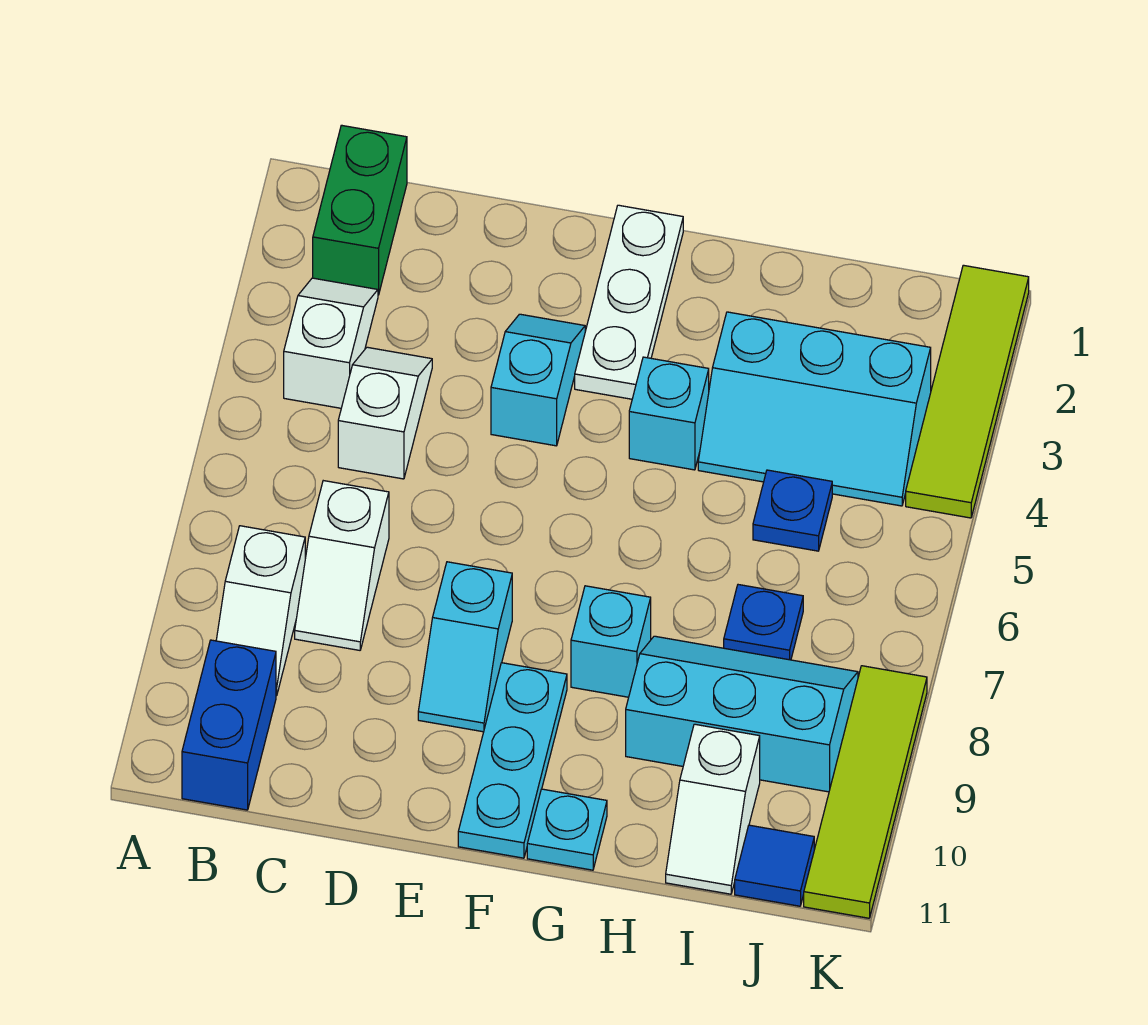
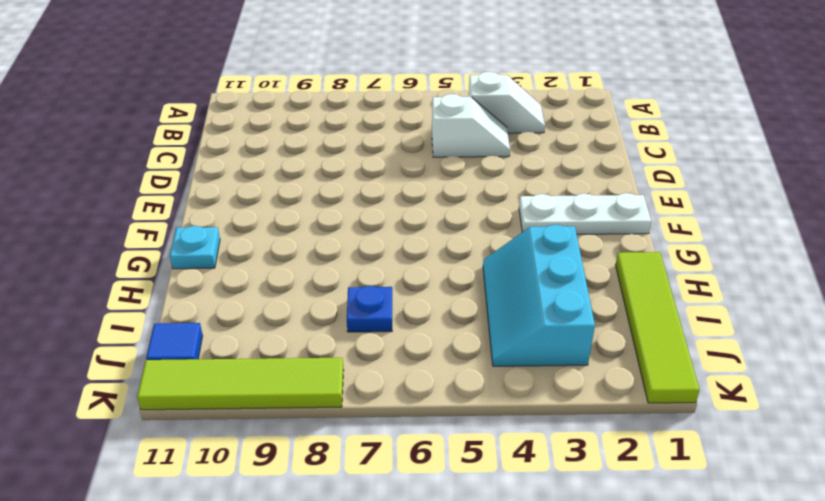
lime tile H1:K1 level 1 -> lime tile K1:K4 level 1
none -> green brick B1:B2 level 1
none -> white slope B8:B9 level 1 top 8
none -> blue brick B10:B11 level 1

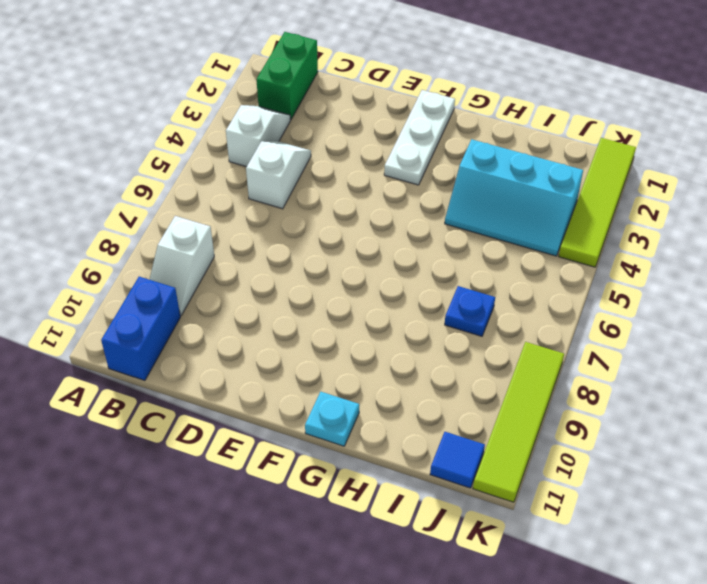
none -> white slope C7:C8 level 1 top 7
none -> cyan slope E3:E4 level 1 top 4
none -> cyan slope E8:E9 level 1 top 8

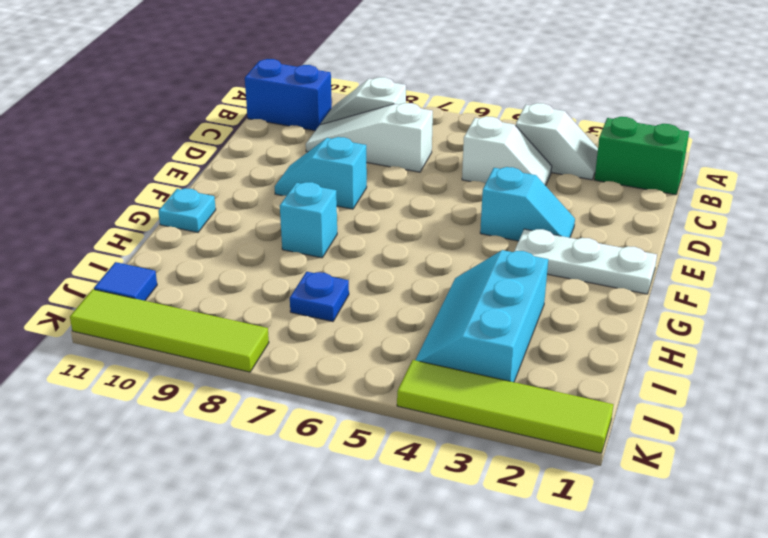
white slope C7:C9 level 1 top 7 -> white slope C7:C8 level 1 top 7
none -> cyan plate F9:F11 level 1
none -> cyan brick G4 level 1
none -> cyan slope H8:J9 level 1 top 9

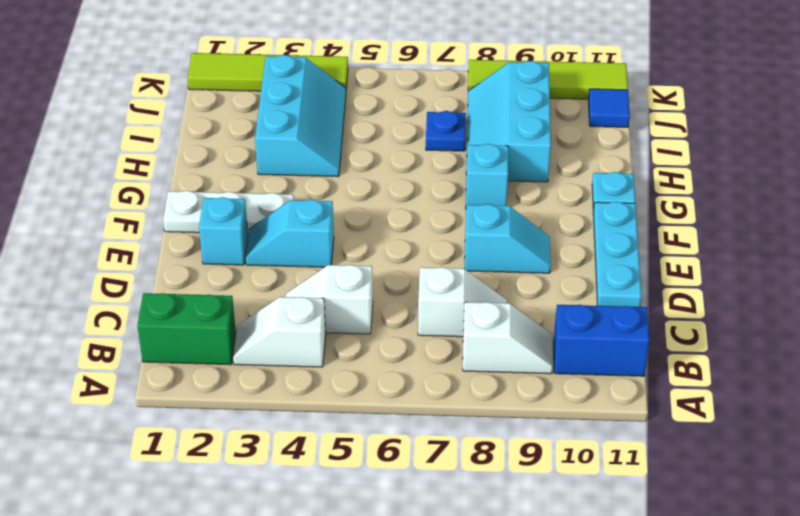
cyan plate D11:F11 level 1 -> cyan plate F9:F11 level 1
cyan brick E2 level 1 -> cyan brick G4 level 1
none -> blue plate I5 level 1
none -> white slope I10:I11 level 1 top 10

